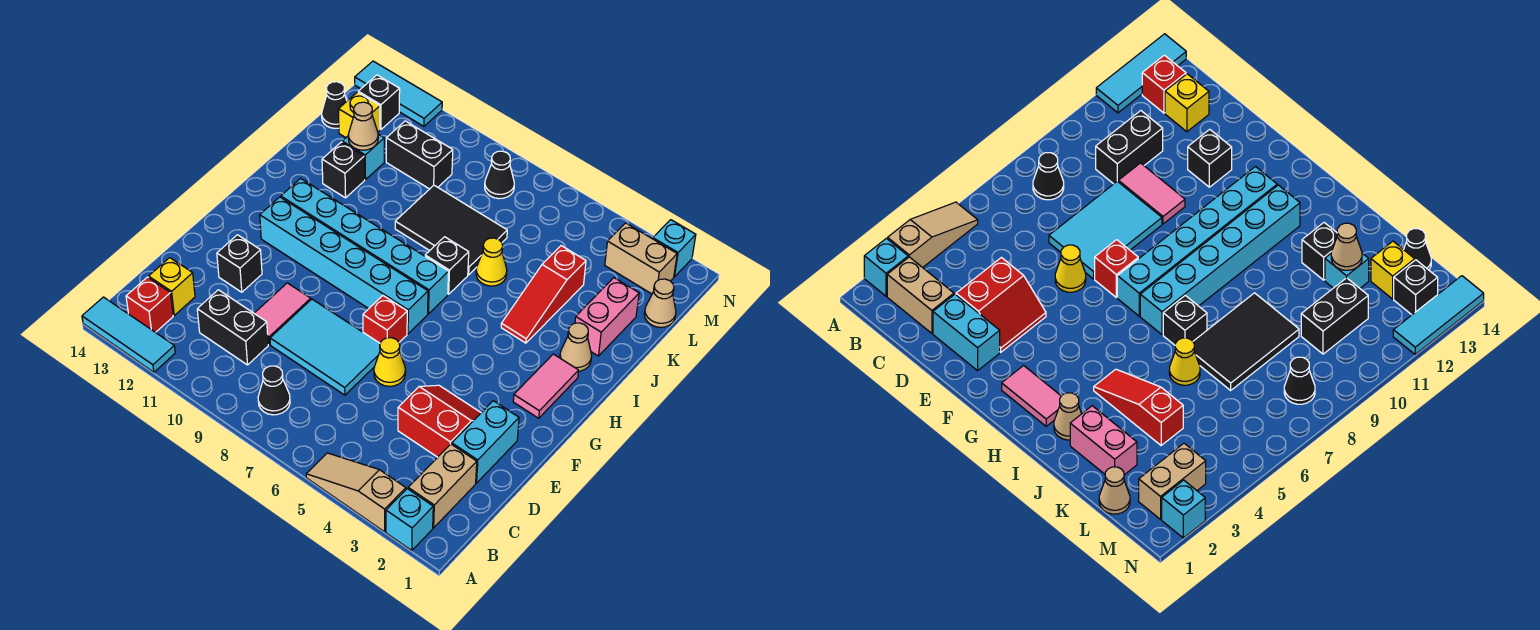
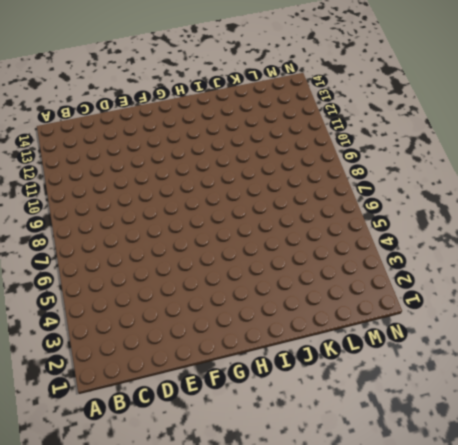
none -> cyan brick A2 level 1
none -> tan slope A3:A5 level 1 top 3
none -> cyan tile A12:A14 level 1
none -> tan brick B2:C2 level 1

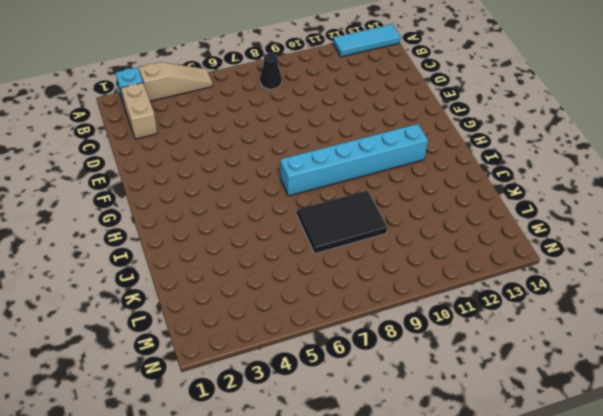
none -> red brick B13 level 1
none -> black brick C10:C11 level 1
none -> yellow brick C13 level 1
none -> cyan brick D2:E2 level 1

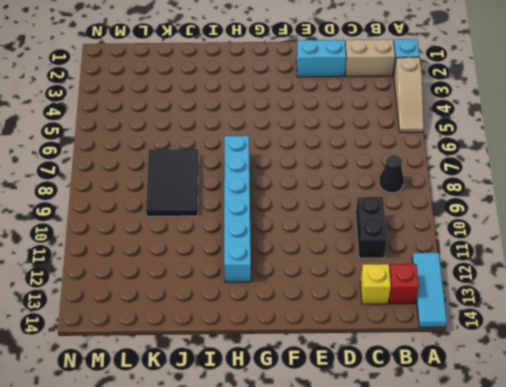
none -> red slope D3:E4 level 1 top D
none -> cyan tile D7:E9 level 1
none -> pink tile D10:E10 level 1
none -> yellow cone E6 level 1

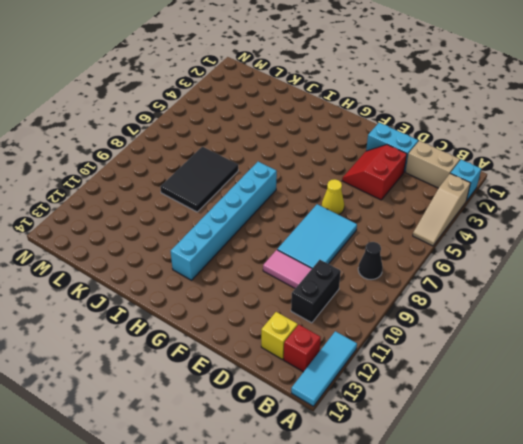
none -> black brick E12 level 1
none -> red brick F7 level 1
none -> pink tile G2:H2 level 1
none -> cyan brick G7:G12 level 1

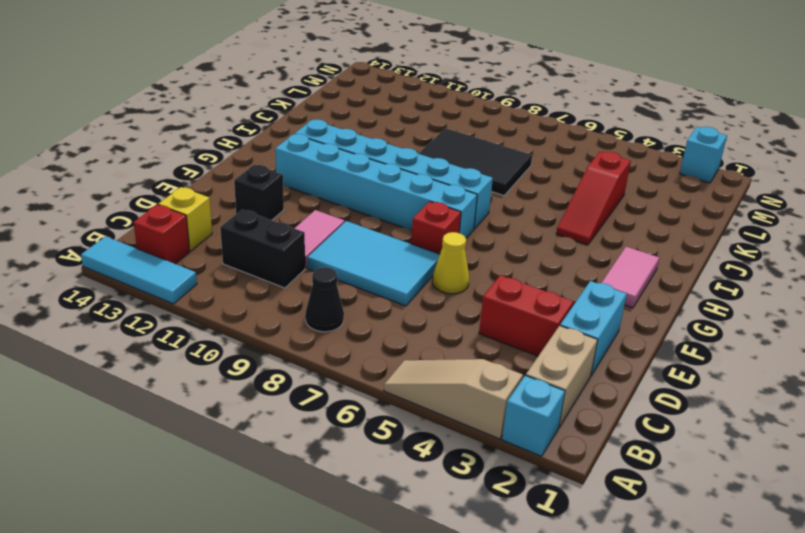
none -> tan cone I2 level 1
none -> black brick I7 level 1
none -> pink brick J2:K2 level 1
none -> yellow cone J6 level 1

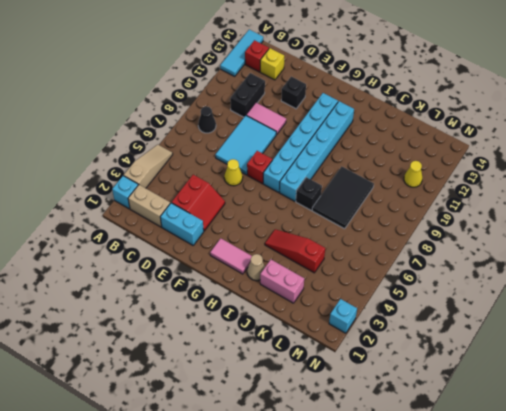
yellow cone M11 level 1 -> yellow cone J6 level 1
none -> black brick J12 level 1
none -> cyan brick K12 level 1
none -> tan cone L1 level 1
none -> black brick L10:L11 level 1

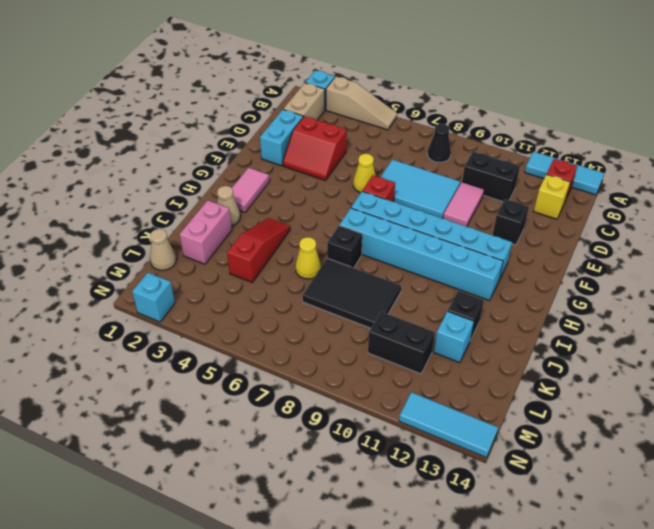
none -> yellow brick L13 level 1
none -> black cone L14 level 1
none -> tan brick M2:M3 level 1
none -> black cone M8 level 1

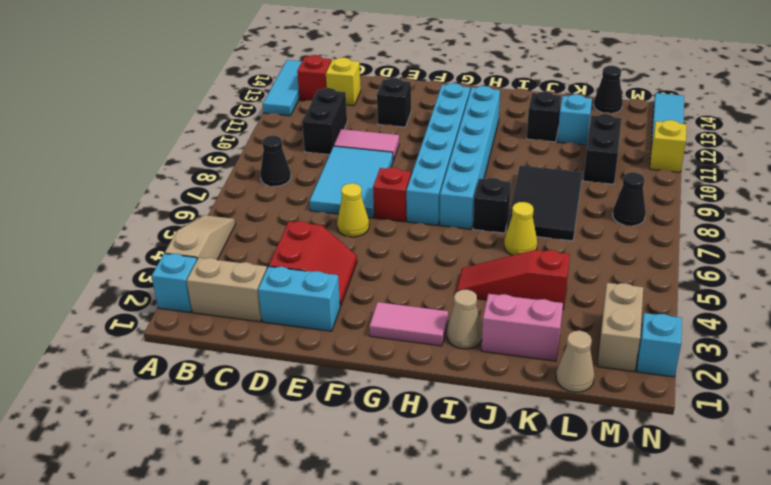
yellow brick N11 level 1 -> yellow brick L13 level 1
none -> black brick M13 level 1
none -> tan cone K12 level 2

